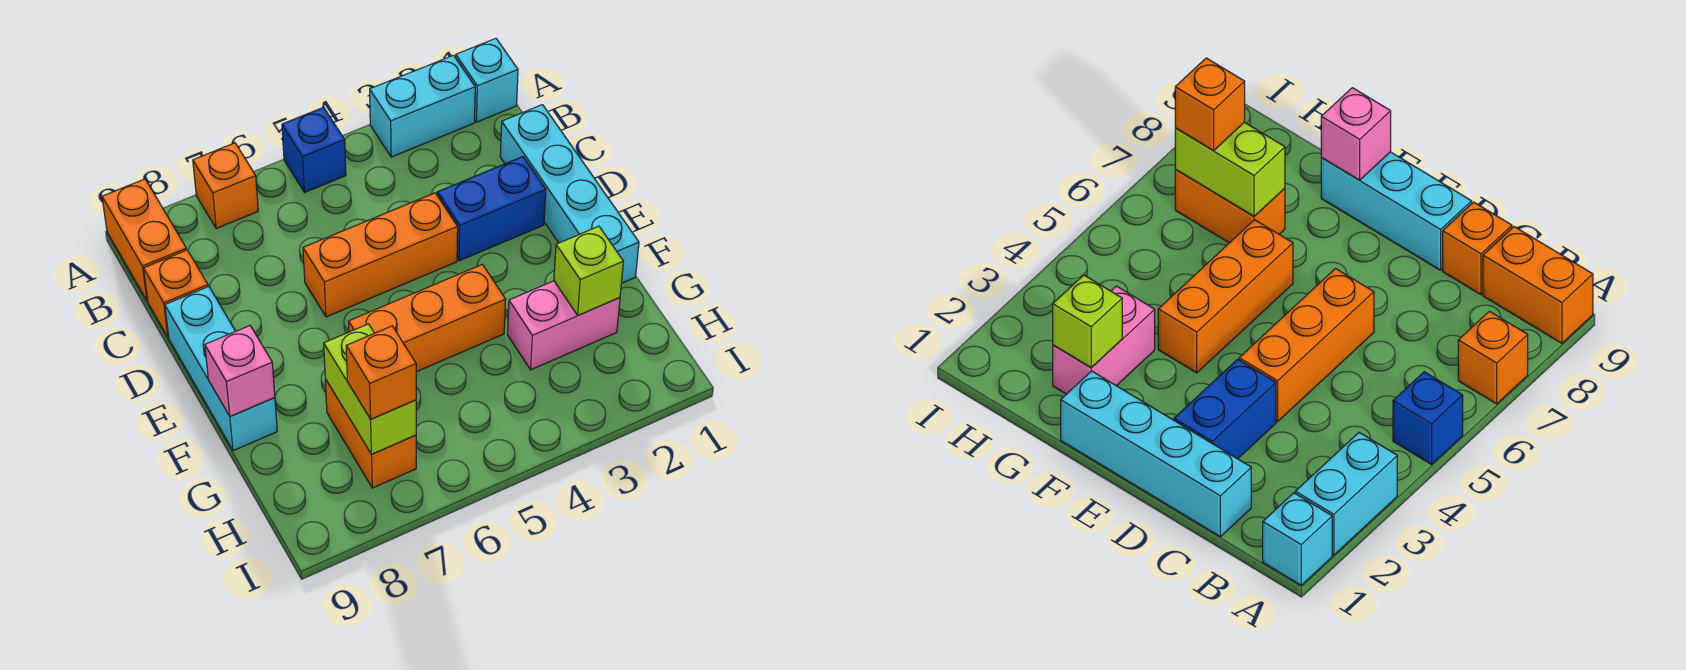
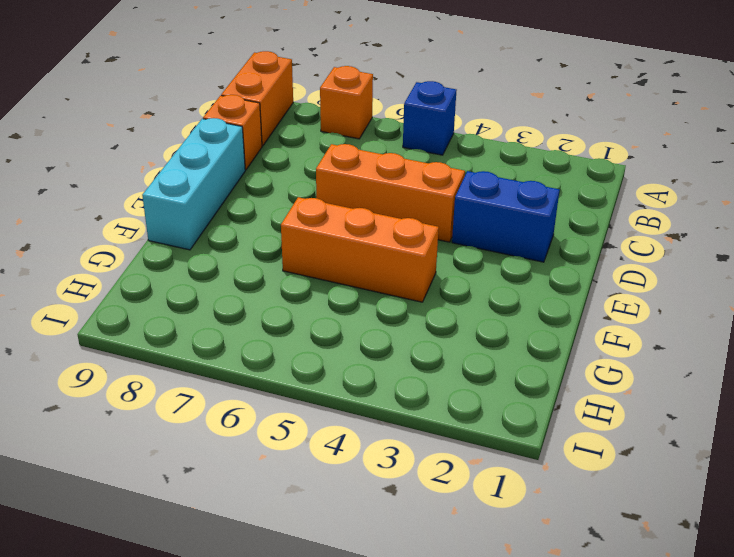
none -> cyan brick A1 level 1
none -> cyan brick A2:A3 level 1
none -> cyan brick C1:F1 level 1

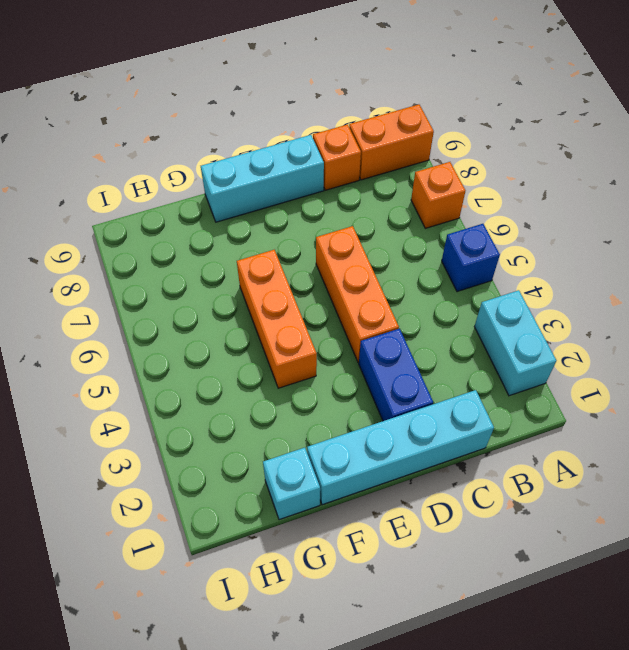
cyan brick G1 level 1 -> cyan brick A1 level 1
none -> pink brick G2:G3 level 1
none -> orange brick G7:H7 level 1
none -> pink brick F9 level 2

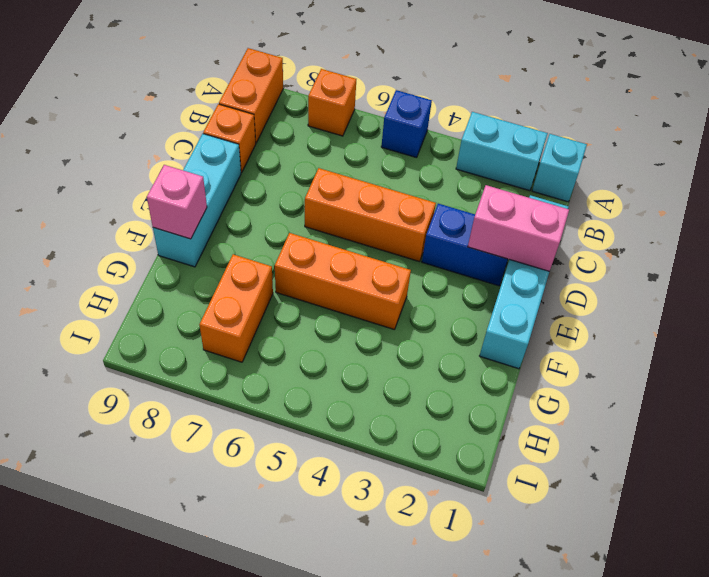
pink brick D1:D2 level 2 -> pink brick G2:G3 level 1
none -> lime brick G2 level 2
none -> lime brick G7:H7 level 2
none -> orange brick H7 level 3

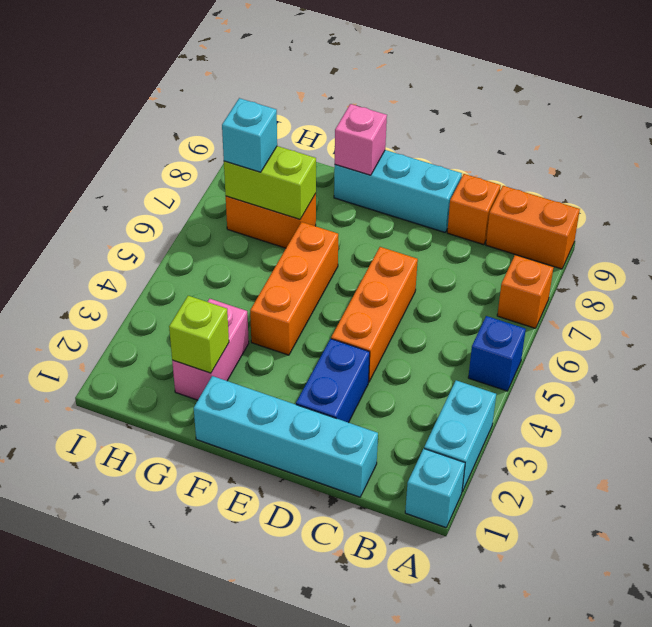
cyan brick H7 level 3 -> orange brick H7 level 3

